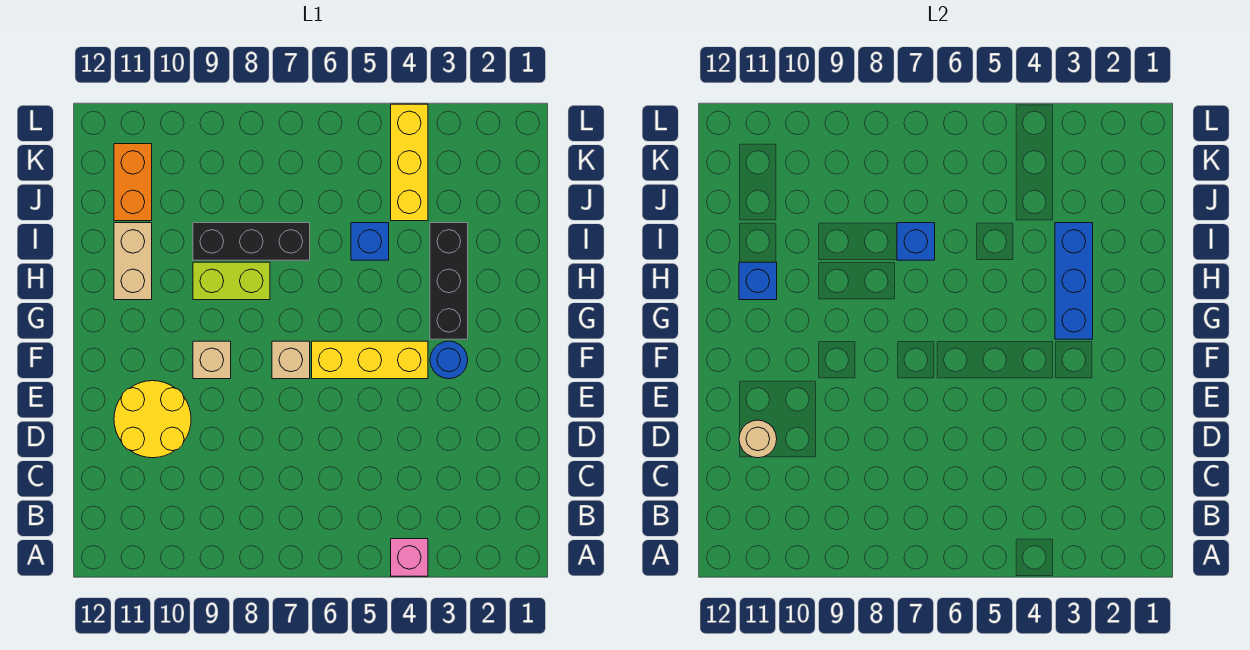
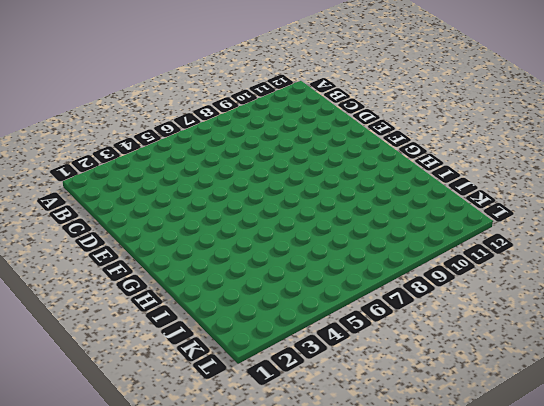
none -> pink brick A4 level 1
none -> yellow round brick D10:E11 level 1
none -> blue round brick F3 level 1

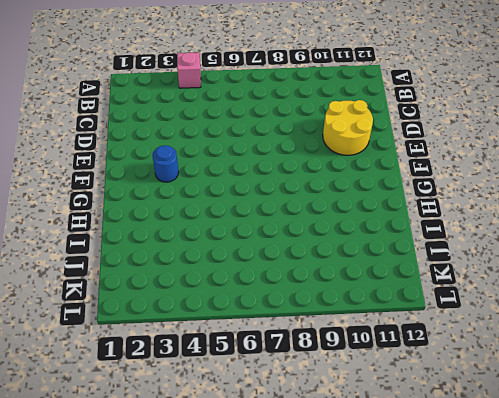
none -> yellow brick F4:F6 level 1
none -> tan brick F7 level 1
none -> tan brick F9 level 1

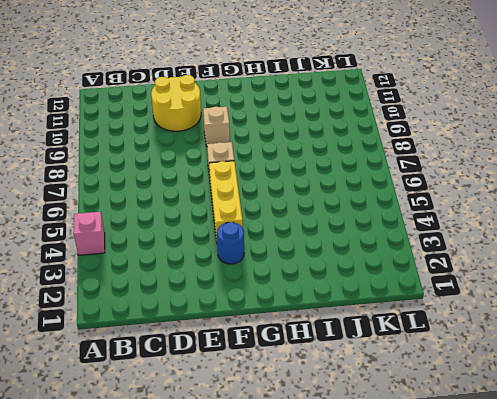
none -> black brick G3:I3 level 1
none -> lime brick H8:H9 level 1
none -> tan brick H11:I11 level 1

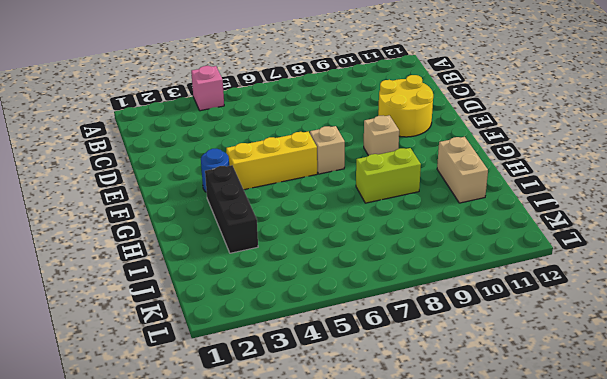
none -> blue brick I5 level 1
none -> black brick I7:I9 level 1
none -> yellow brick J4:L4 level 1

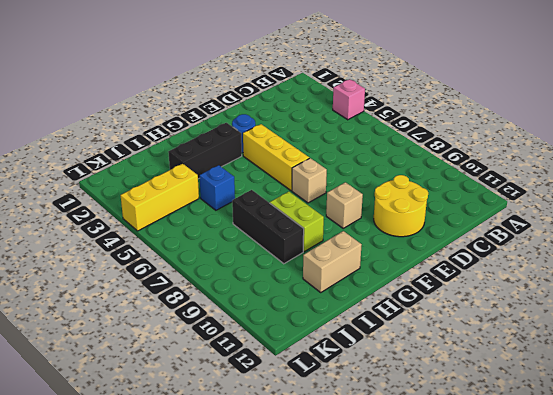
none -> orange brick J11:K11 level 1
none -> tan round brick D11 level 2
none -> blue brick G3:I3 level 2

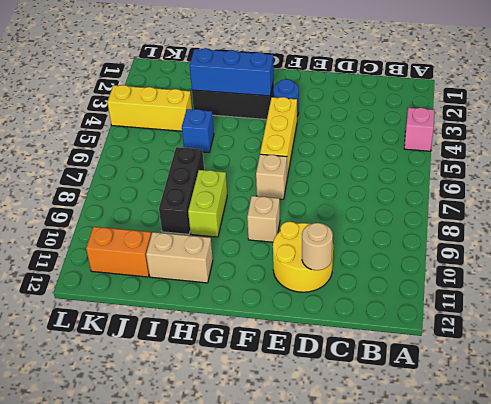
none -> blue brick H11 level 2
none -> blue brick I7 level 2

